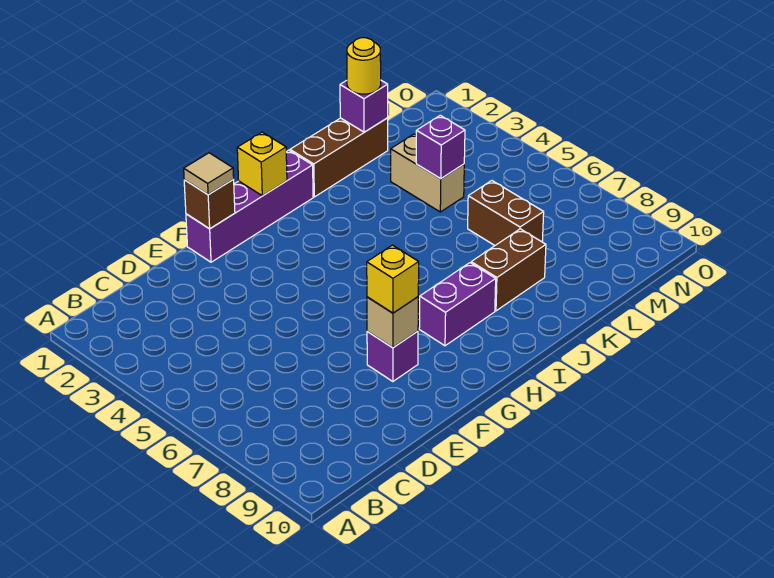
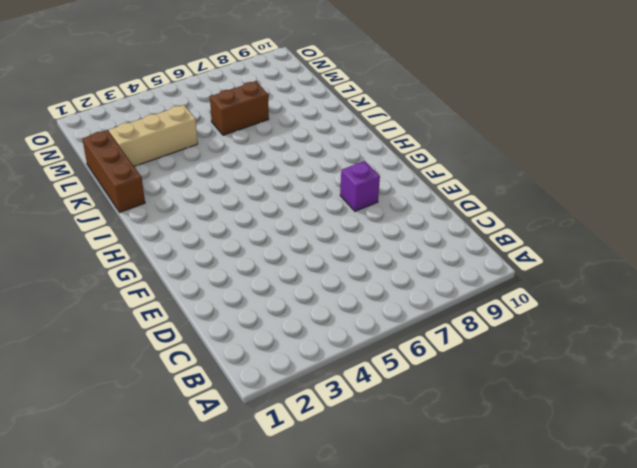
tan brick L2:L4 level 1 -> tan brick L3:L4 level 1
none -> purple brick F1:I1 level 1
none -> purple brick H8:I8 level 1
none -> brown brick J8:K8 level 1

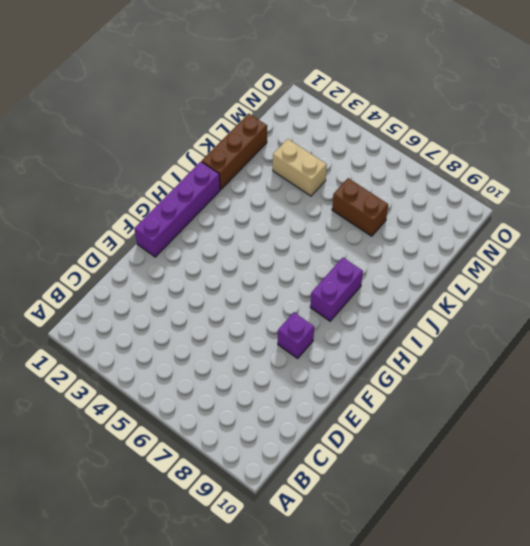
none -> brown brick J8:K8 level 1
none -> brown brick F1 level 2
none -> tan brick F8 level 2

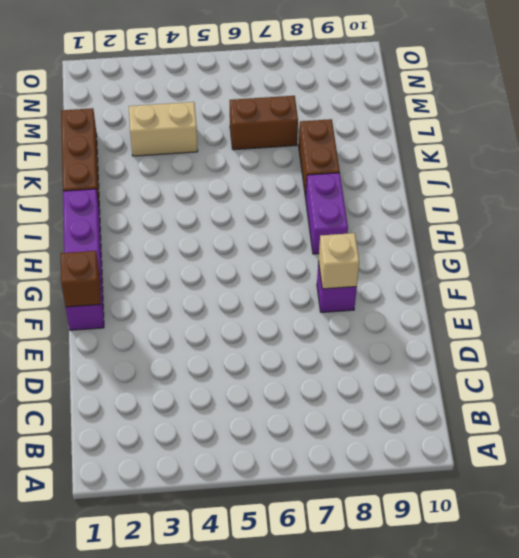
none -> yellow brick H1 level 2
none -> purple brick L1 level 2
none -> purple brick L4 level 2

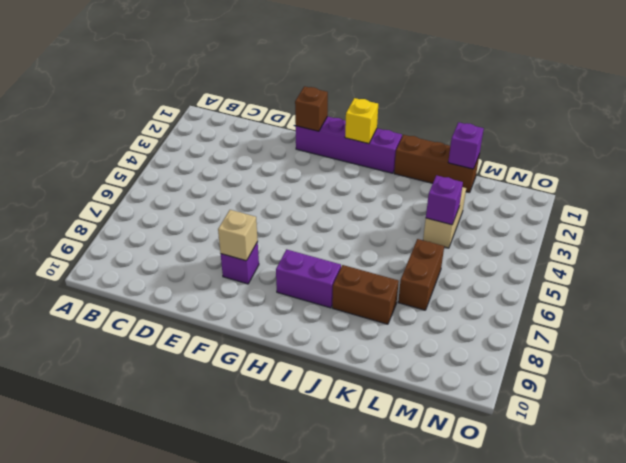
none -> tan tile F1 level 3
none -> yellow brick F8 level 3
none -> yellow round brick L1 level 3

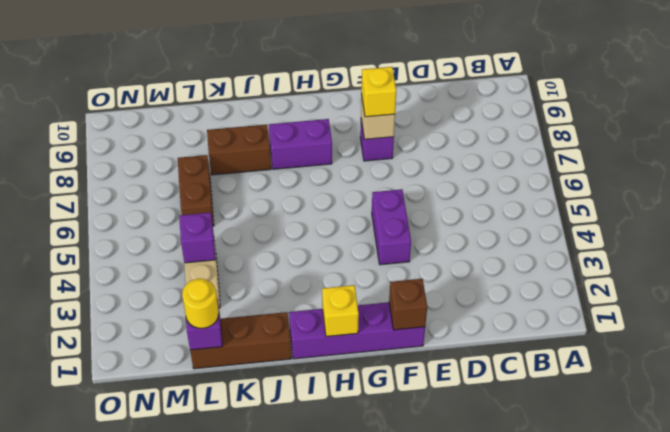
purple brick F4:F5 level 1 -> none
none -> tan tile F1 level 3

